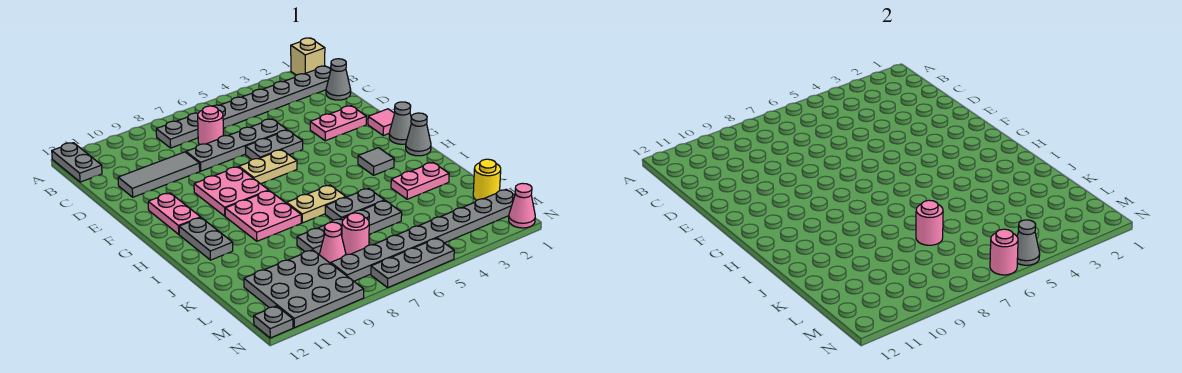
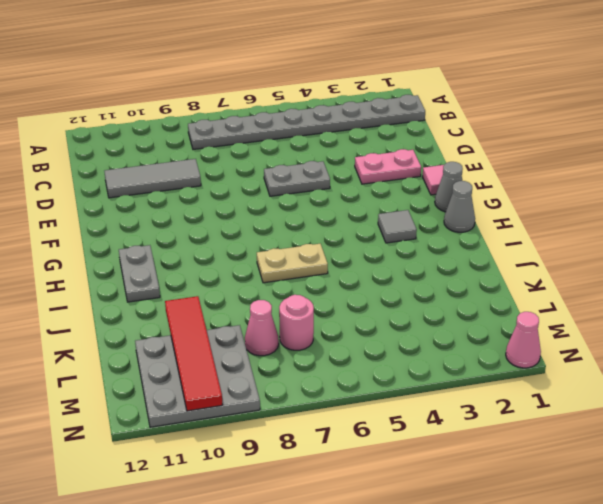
red tile K10:N10 level 2 -> none
none -> tan brick A1 level 1
none -> grey plate A12:B12 level 1
none -> grey cone C1 level 1
none -> pink round brick C7 level 1

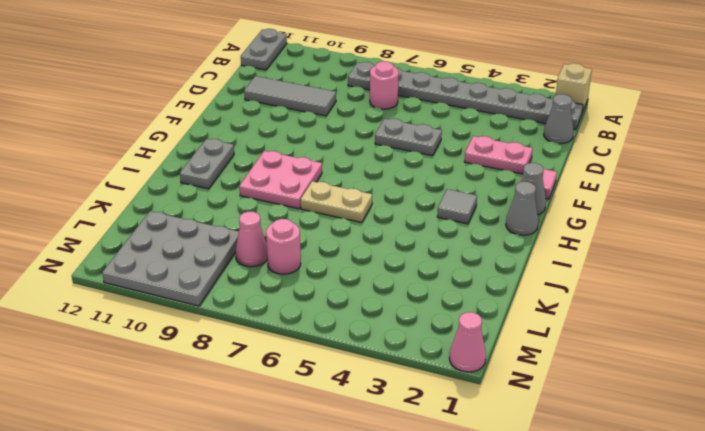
none -> grey plate D5:D8 level 1
none -> tan plate F6:F7 level 1
none -> pink plate F8:G9 level 1
none -> pink plate F11:G11 level 1

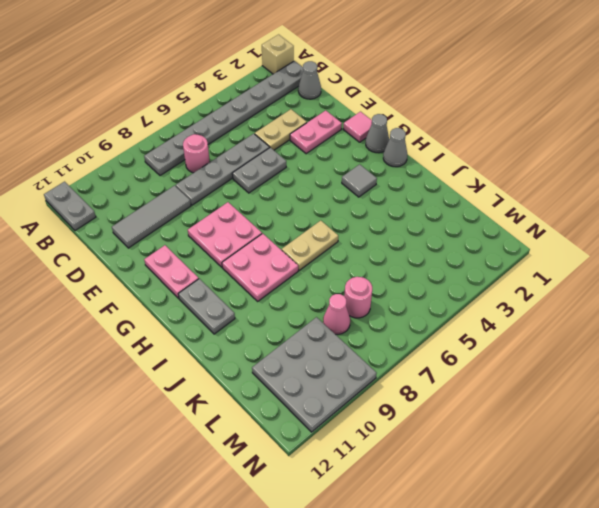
tan plate D3:D4 level 1 -> tan plate F6:F7 level 1
none -> pink plate J2:J3 level 1
none -> grey plate J5:J6 level 1
none -> grey plate K5:K8 level 1
none -> yellow round brick L1 level 1

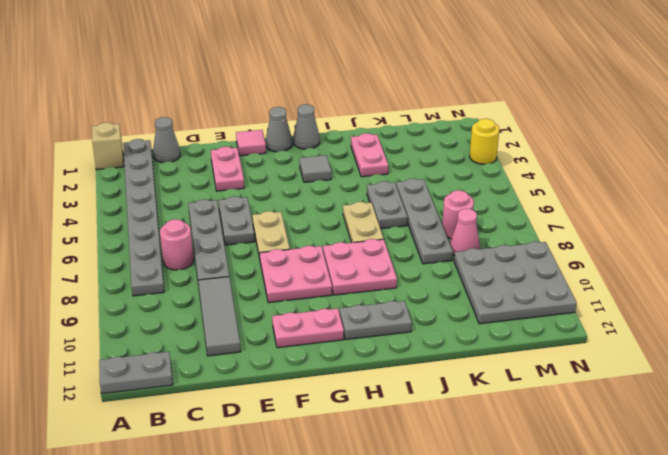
yellow round brick N3 level 1 -> yellow round brick L1 level 1
none -> grey plate M1:M8 level 1
none -> pink cone N1 level 1
none -> grey plate N5:N7 level 1
none -> grey plate N12 level 1

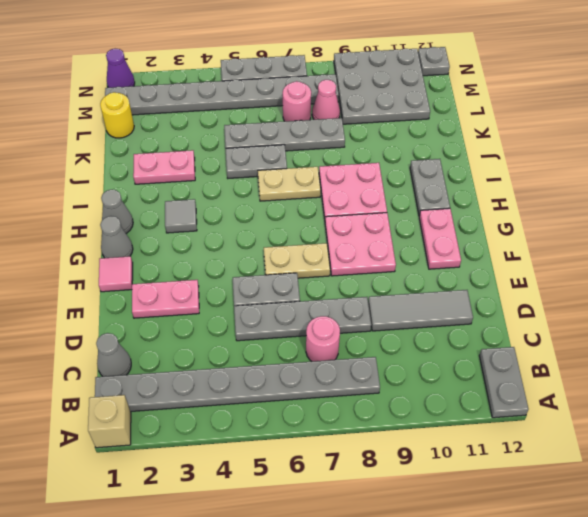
purple cone N1 level 1 -> pink cone N1 level 1
none -> pink round brick K7 level 2
none -> grey cone N5 level 2
none -> pink round brick N6 level 2

